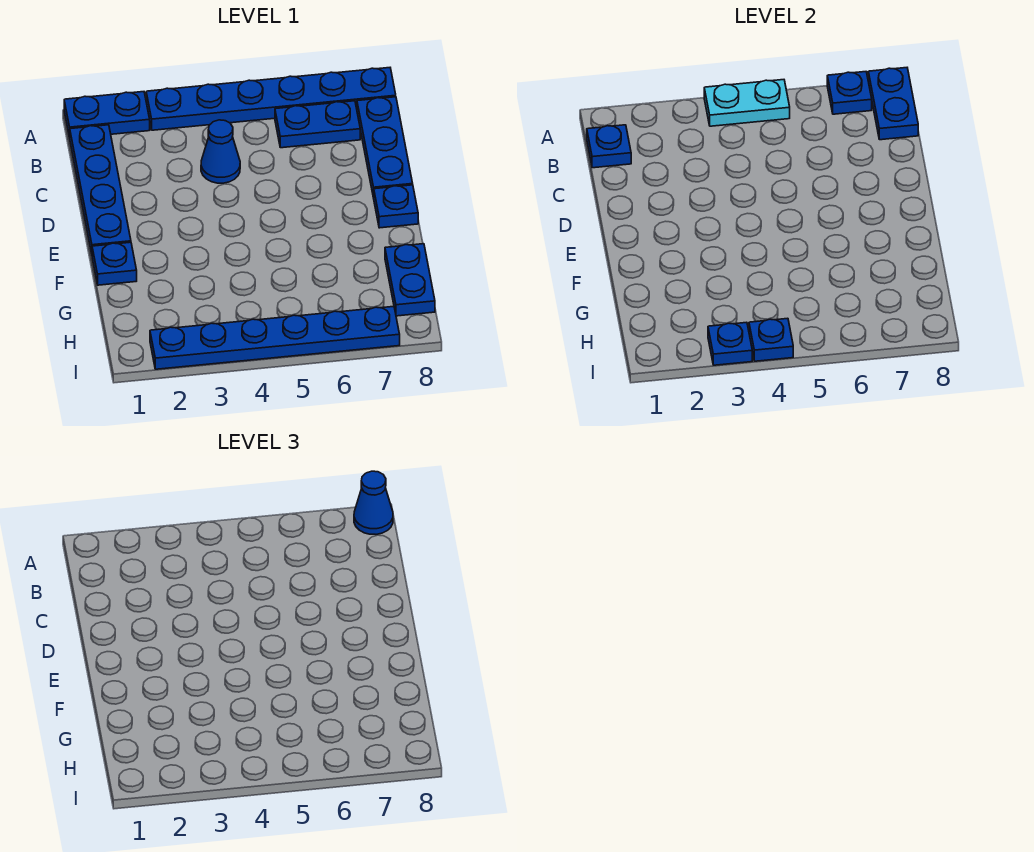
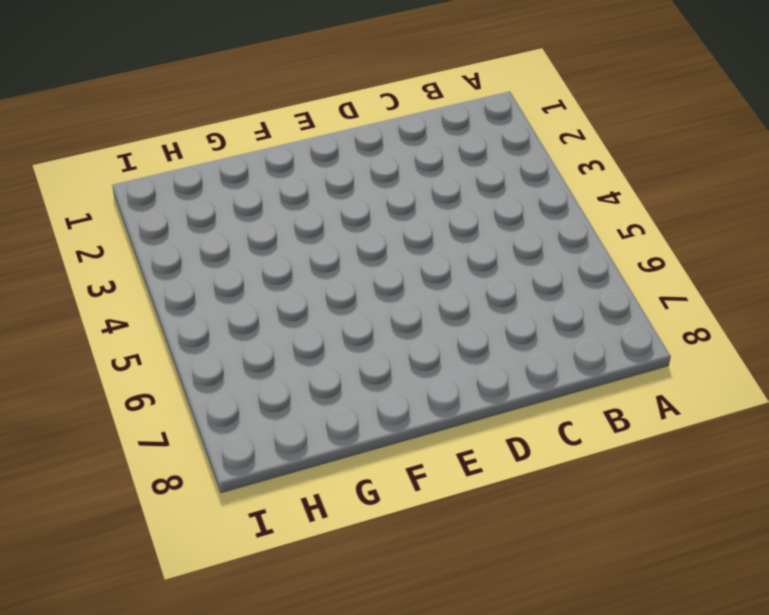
none -> blue plate A1:A2 level 1
none -> blue plate A3:A8 level 1
none -> blue plate B1:E1 level 1

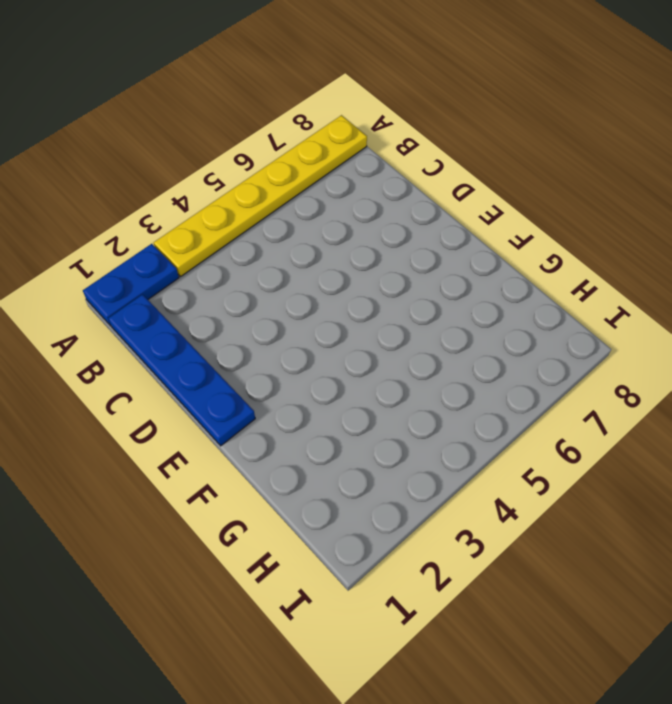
yellow plate A3:A8 level 1 -> blue plate A3:A8 level 1
none -> blue plate B6:B7 level 1
none -> blue plate B8:D8 level 1
none -> blue cone C4 level 1

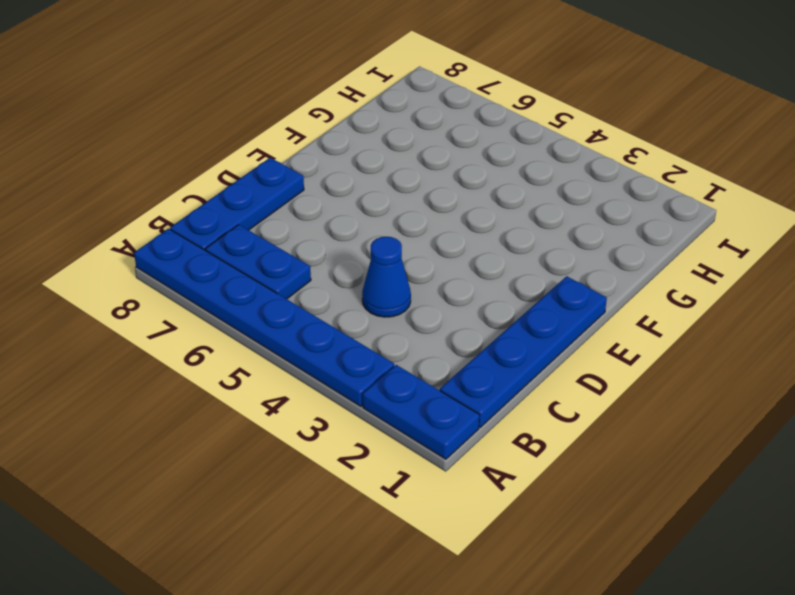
none -> blue plate E8 level 1
none -> blue plate F1 level 1
none -> blue plate G8:H8 level 1

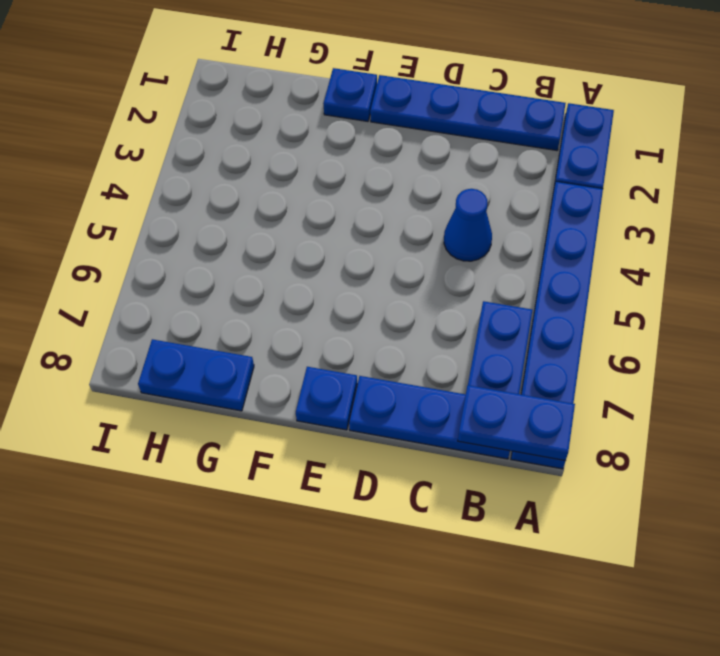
none -> blue plate I2:I7 level 1
none -> cyan plate A4:A5 level 2
none -> blue plate A7 level 2

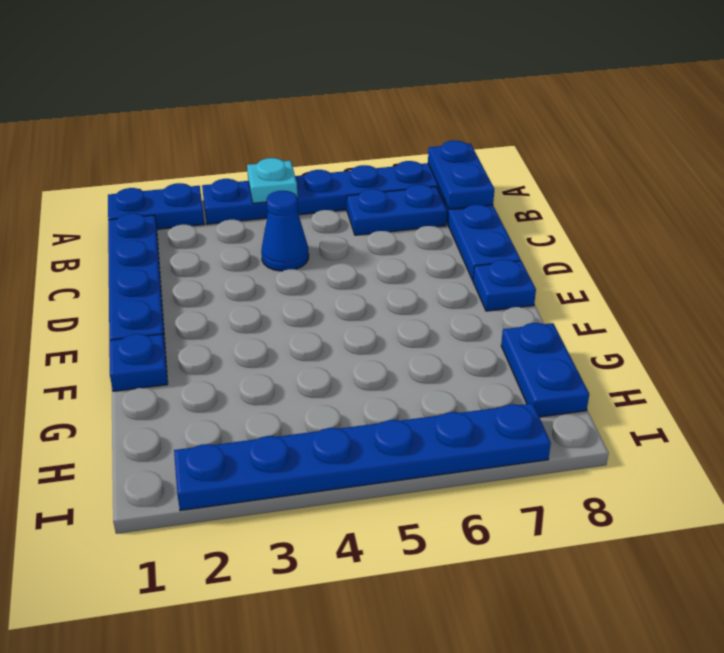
cyan plate A4 level 2 -> cyan plate A4:A5 level 2
none -> blue plate A7 level 2
none -> blue plate B1 level 2
none -> blue plate I3 level 2

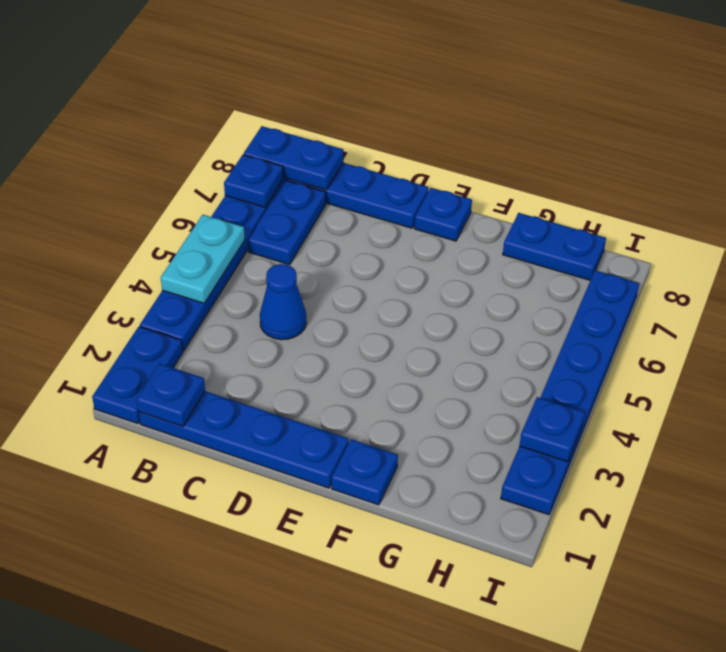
none -> blue plate I4 level 2
none -> blue cone A8 level 3

